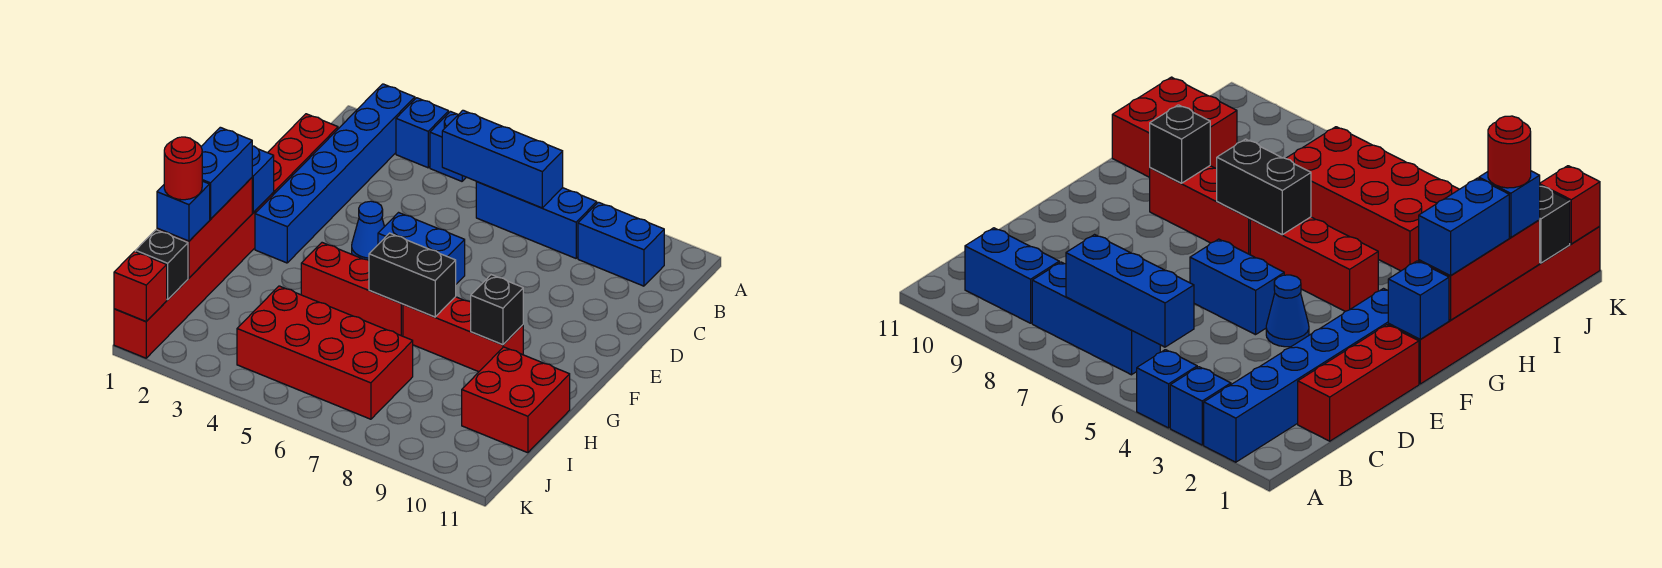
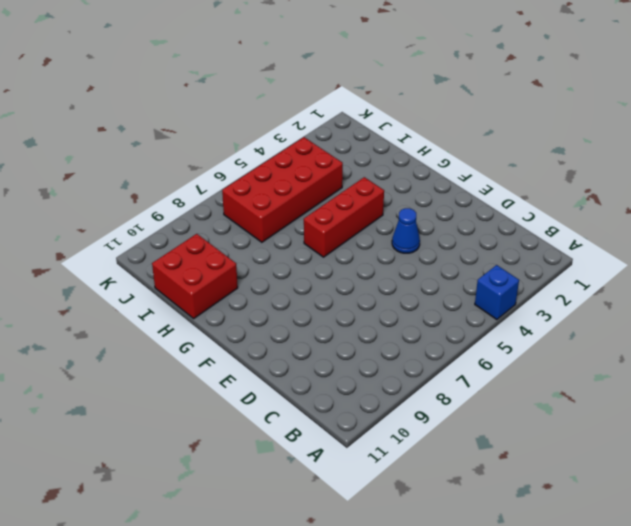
none -> blue brick A2:F2 level 1
none -> blue brick A3 level 1
none -> blue brick B6:B8 level 1

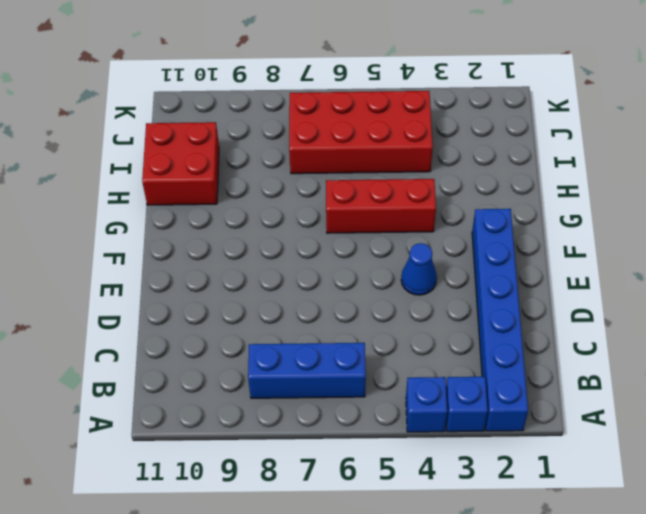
none -> blue brick B9:B10 level 1
none -> red brick C1:E1 level 1
none -> blue brick E5:E6 level 1

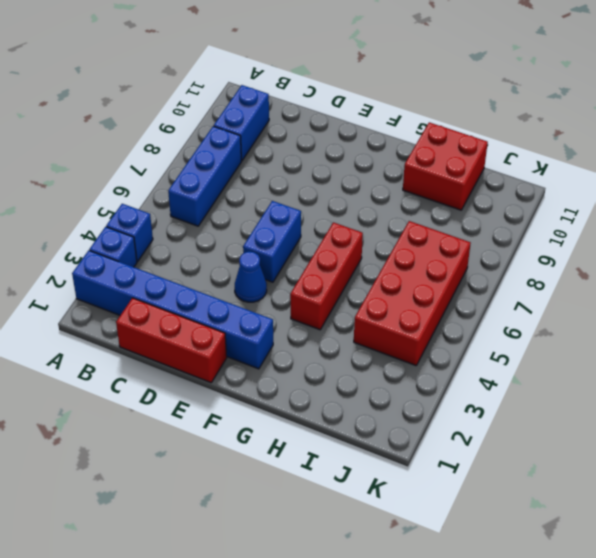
none -> red brick F1:K1 level 1
none -> red brick G7:G9 level 1
none -> blue brick B5:B7 level 2

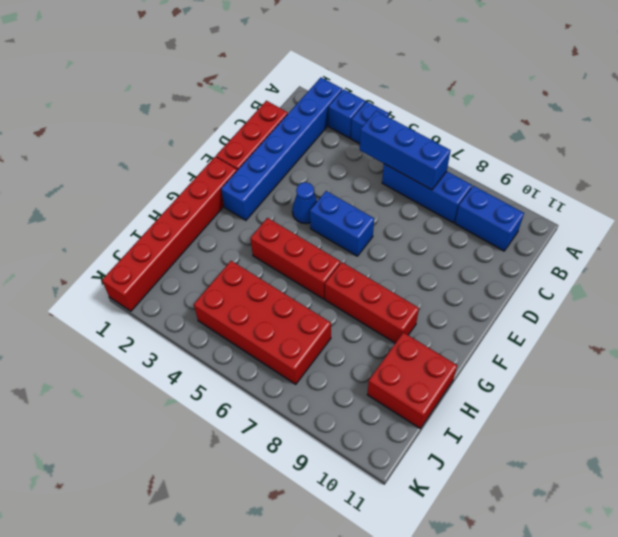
none -> blue brick F1 level 2
none -> red brick G1:I1 level 2
none -> black brick G6:G7 level 2

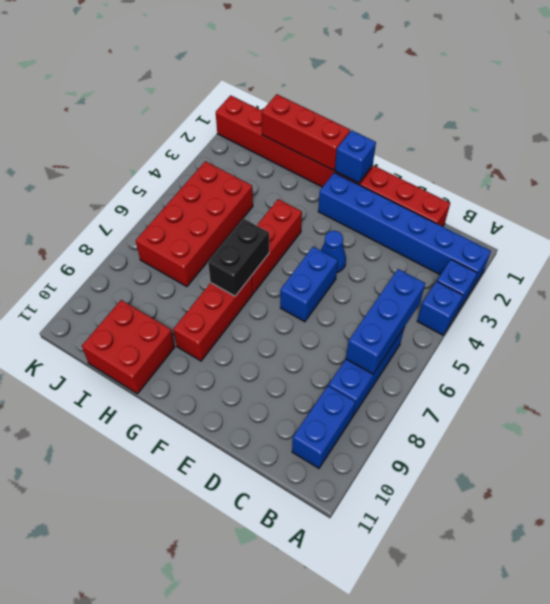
none -> black brick G9 level 2
none -> black brick J1 level 2
none -> red brick K1 level 2

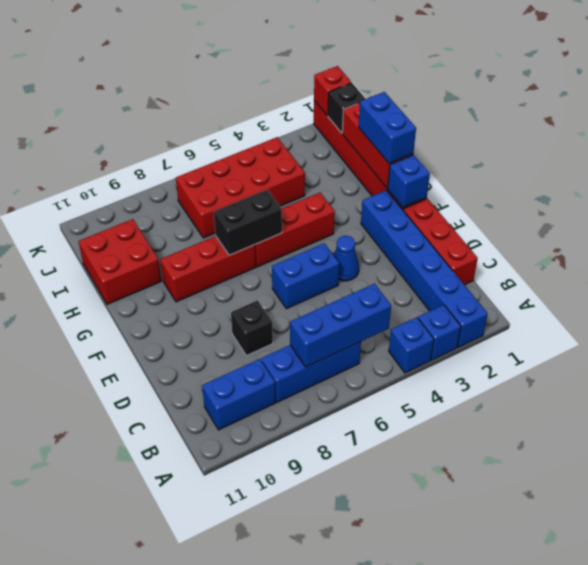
black brick D8 level 1 -> black brick G9 level 2
none -> blue brick I1 level 3
none -> red round brick I1 level 4

